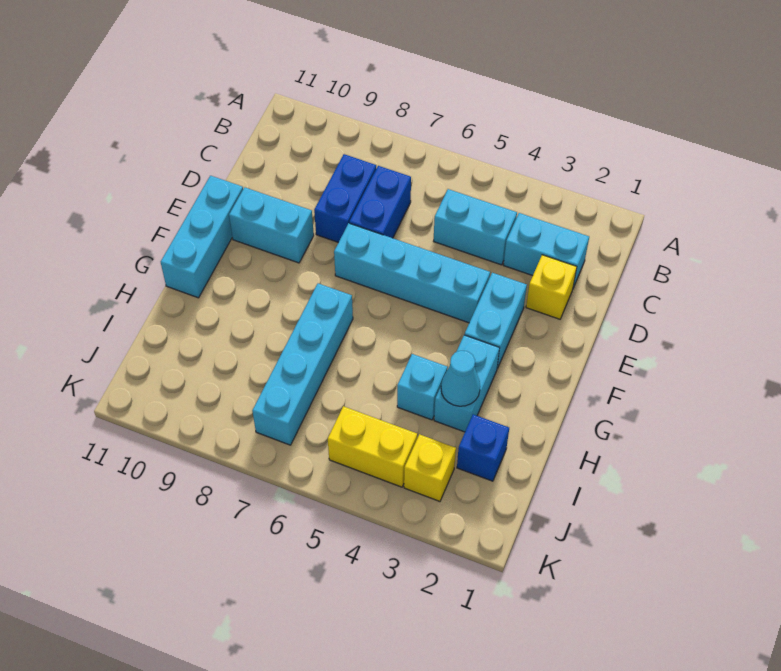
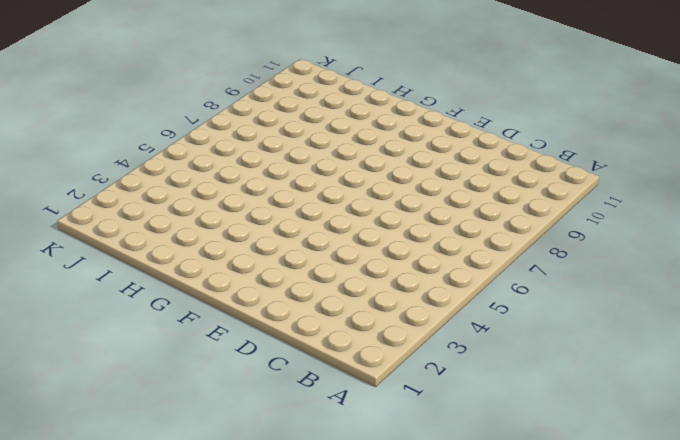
none -> cyan brick C2:C3 level 1
none -> cyan brick C4:C5 level 1
none -> blue brick C7:D7 level 1

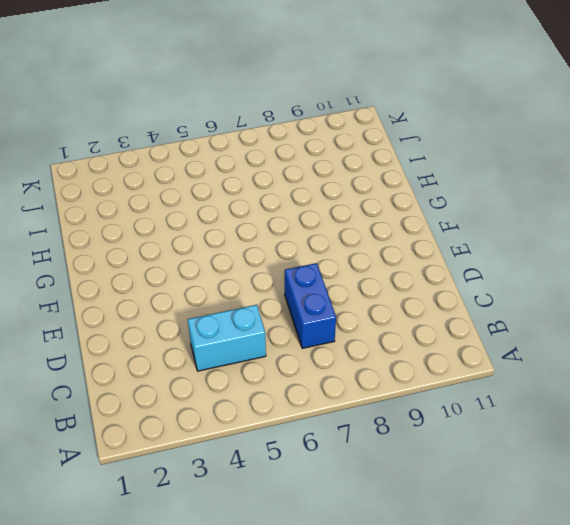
none -> cyan brick C2:C3 level 1
none -> blue brick C8:D8 level 1
none -> yellow brick D2 level 1

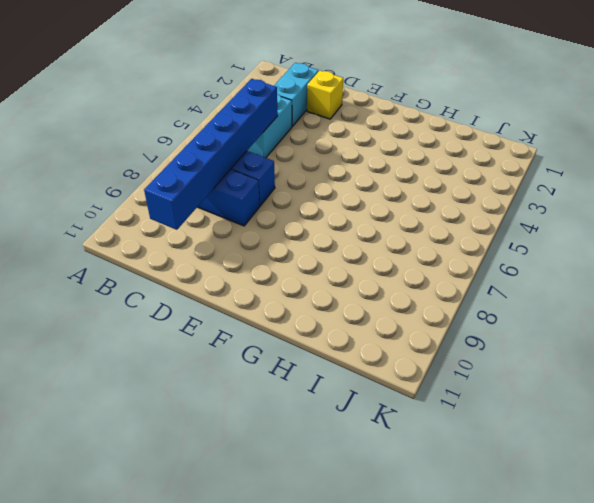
blue brick C5:C10 level 2 -> none
none -> cyan brick E3:F3 level 1
none -> cyan brick E4:E7 level 1
none -> cyan brick E9:E10 level 1

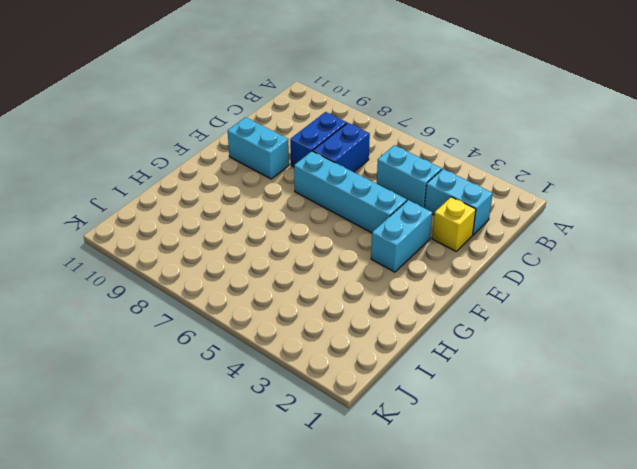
none -> cyan brick E11:G11 level 1
none -> cyan brick G3:H3 level 1
none -> cyan brick G7:J7 level 1

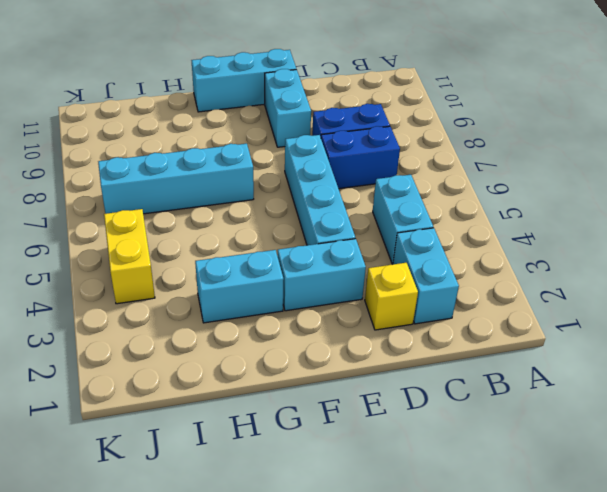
none -> cyan brick H4 level 1
none -> blue brick I2 level 1
none -> yellow brick J3 level 1

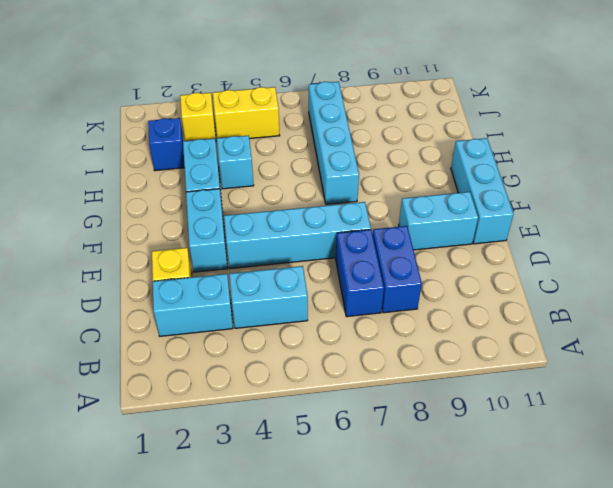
none -> cyan cone H3 level 2

